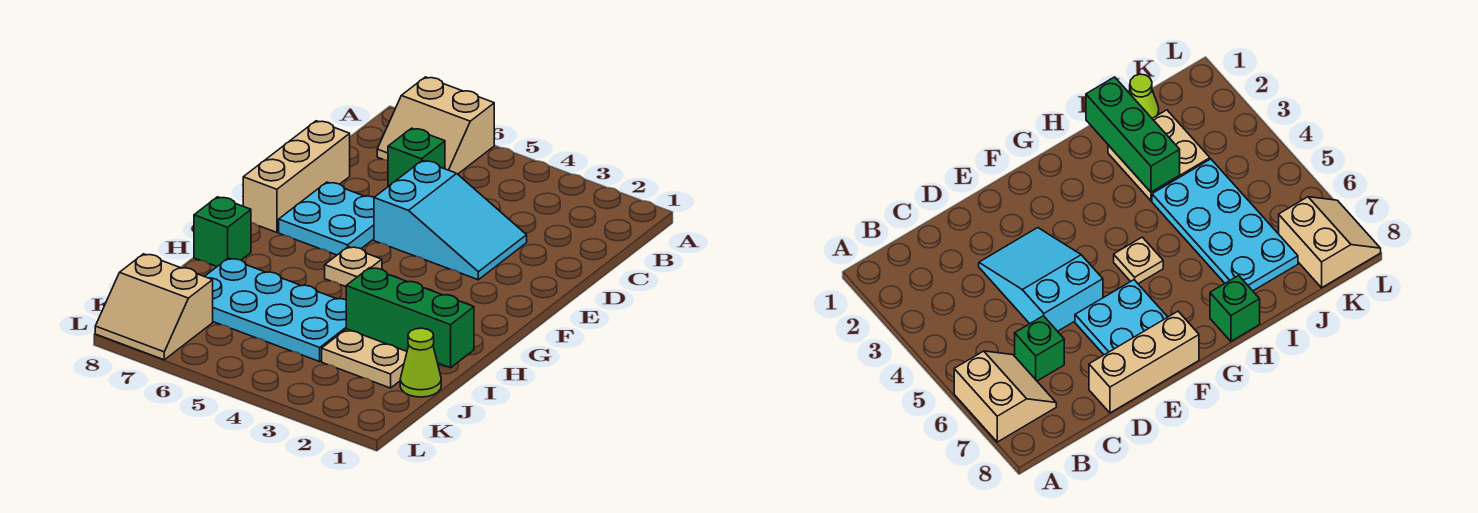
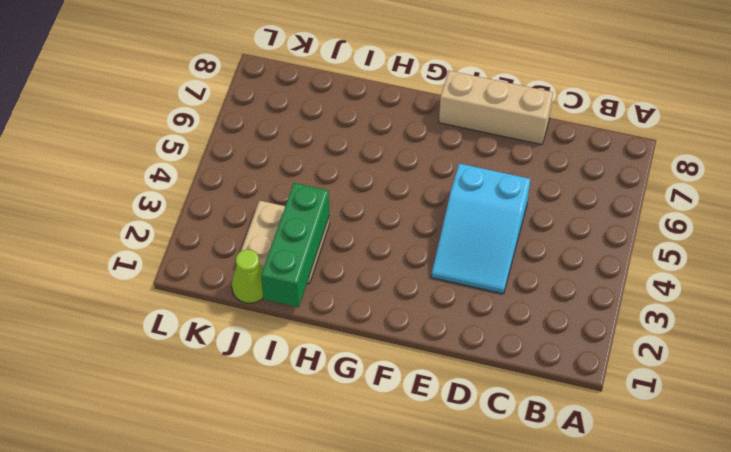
none -> tan slope A6:B7 level 1 top A
none -> green brick C6 level 1
none -> cyan plate E6:F7 level 1

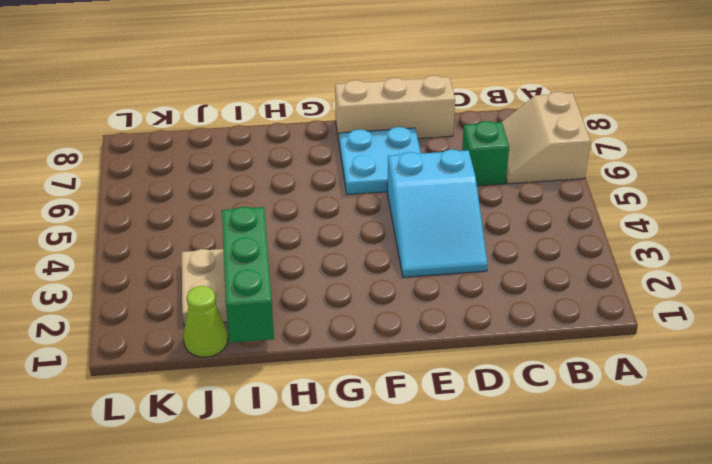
none -> tan plate G5 level 1
none -> green brick H8 level 1
none -> cyan plate I4:J7 level 1

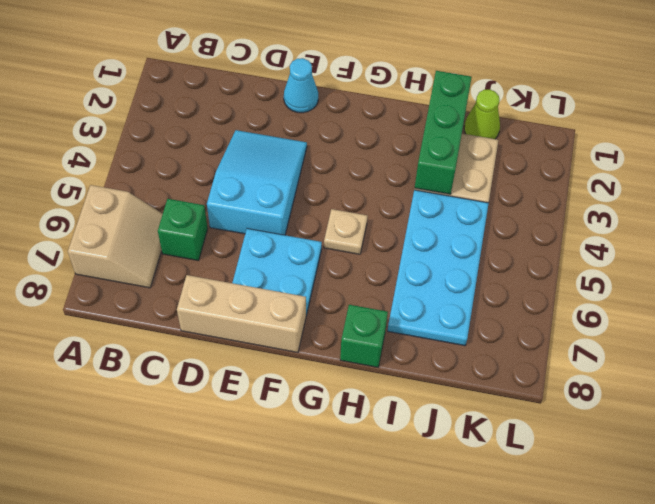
cyan cone E1 level 1 -> none
none -> tan slope K7:L8 level 1 top K

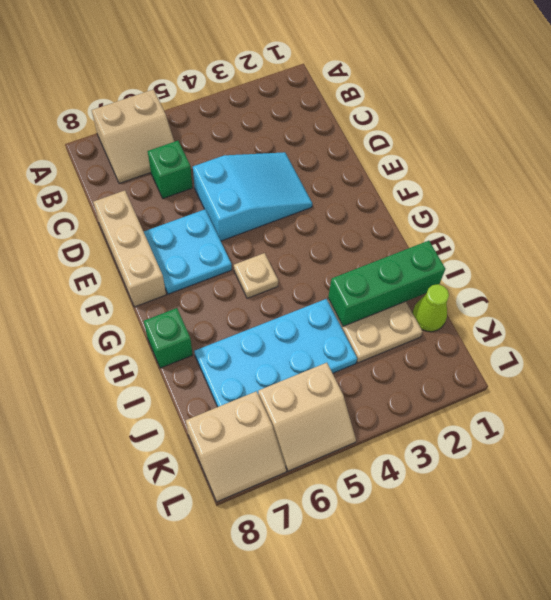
tan slope K5:L6 level 1 top K -> none

